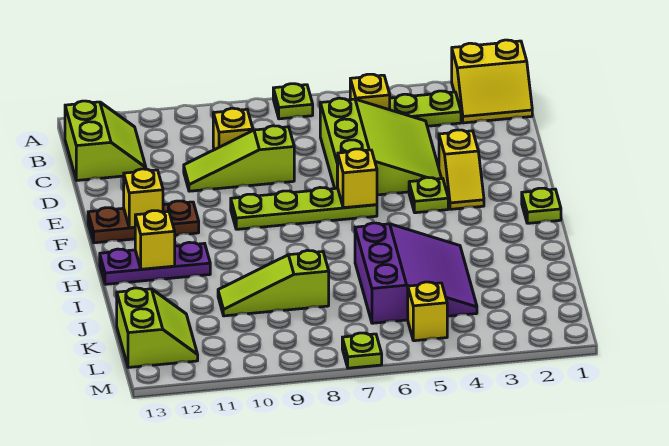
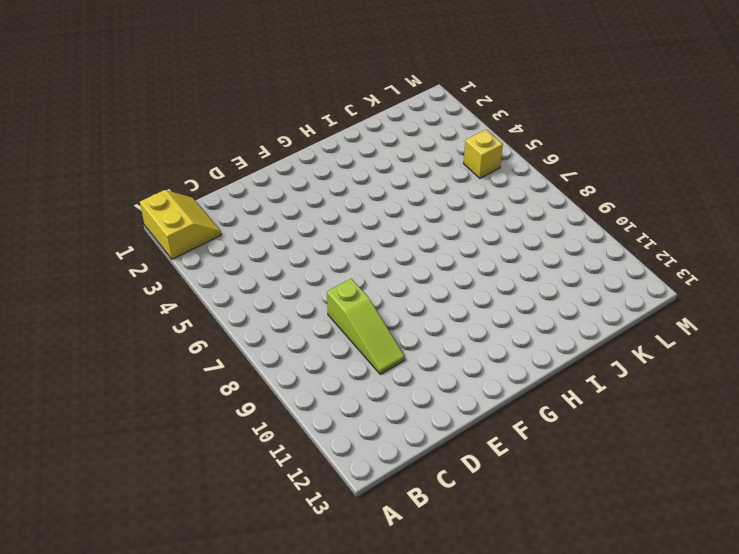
none -> lime plate A7 level 1
none -> lime plate B3:B4 level 1
none -> yellow brick B5 level 1

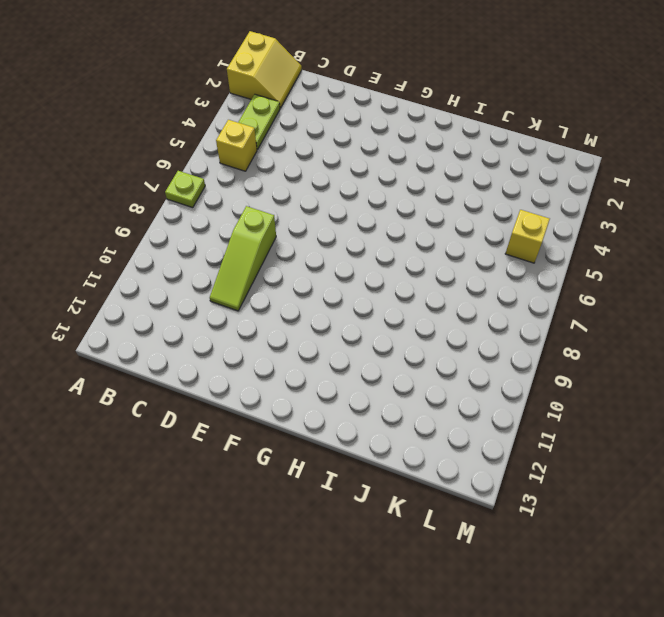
none -> lime slope B12:C13 level 1 top 13
none -> lime slope C4:E6 level 1 top 6
none -> yellow brick C9 level 1

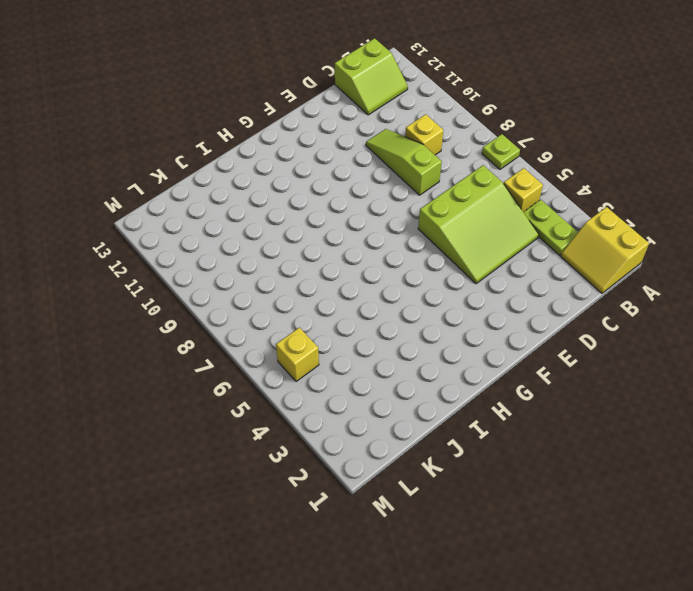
none -> yellow slope E3:F3 level 1 top E
none -> lime plate F4 level 1
none -> lime plate F6:F9 level 1

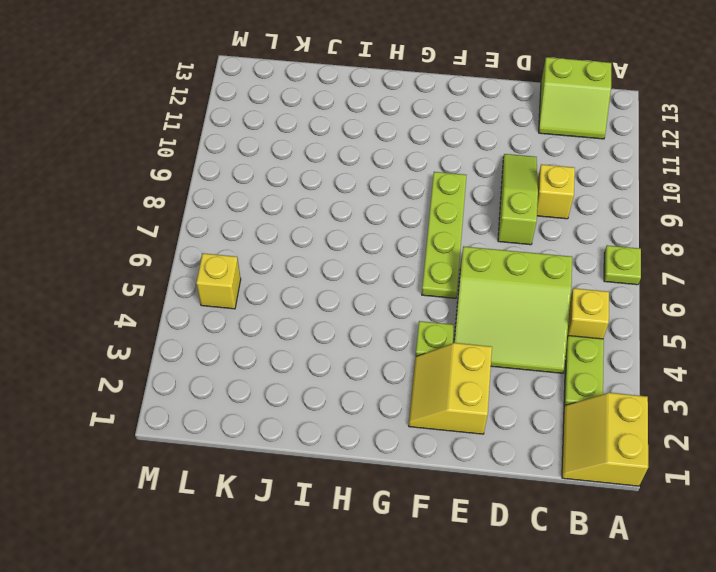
yellow slope E2:F3 level 1 top E -> yellow slope E3:F3 level 1 top E
none -> brown plate F11:F13 level 1
none -> lime plate G1 level 1
none -> purple plate H11:H13 level 1

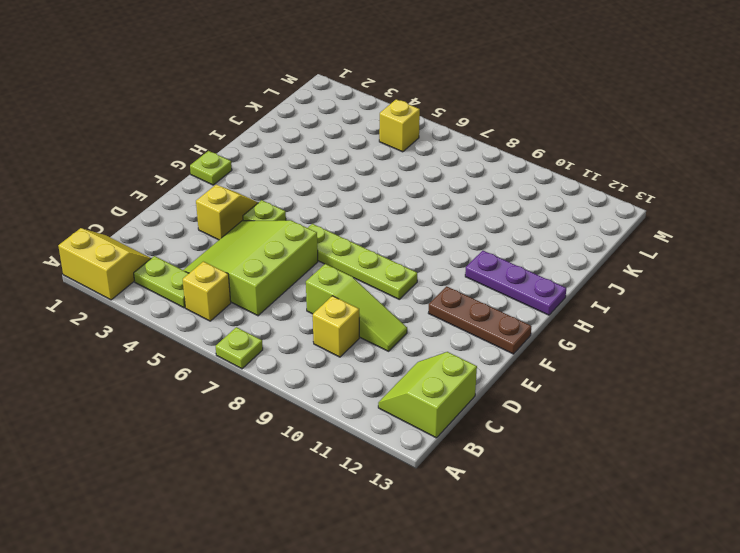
none -> purple slope I4:K6 level 1 top 6
none -> lime slope J8:J10 level 1 top 8
none -> lime slope K12:L13 level 1 top 13

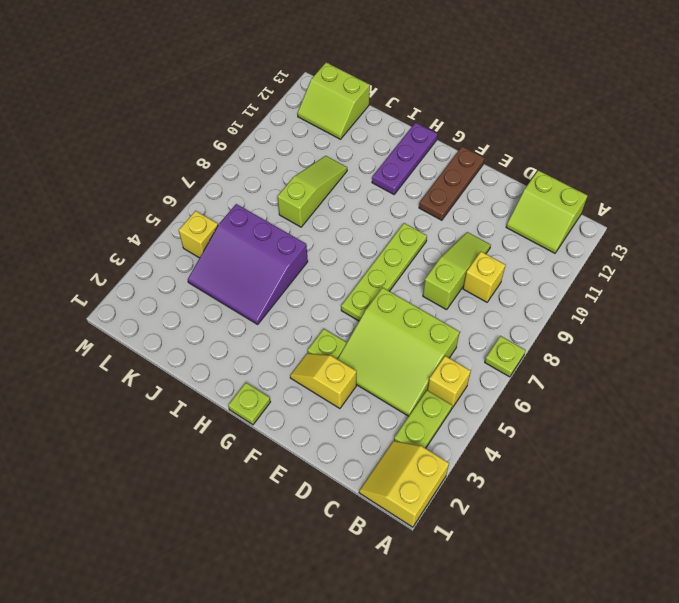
none -> lime plate M7 level 1
none -> yellow brick F6 level 2
none -> yellow brick F12 level 2

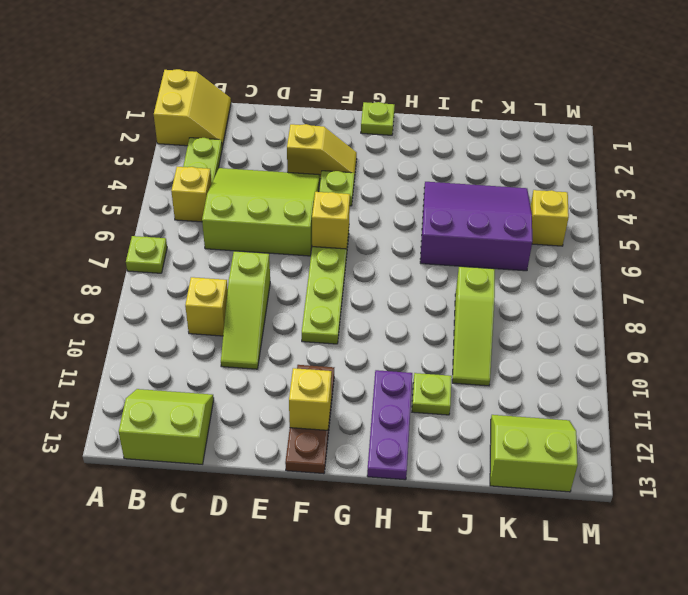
lime plate I11 level 1 -> lime plate M7 level 1
none -> yellow brick H12 level 2

